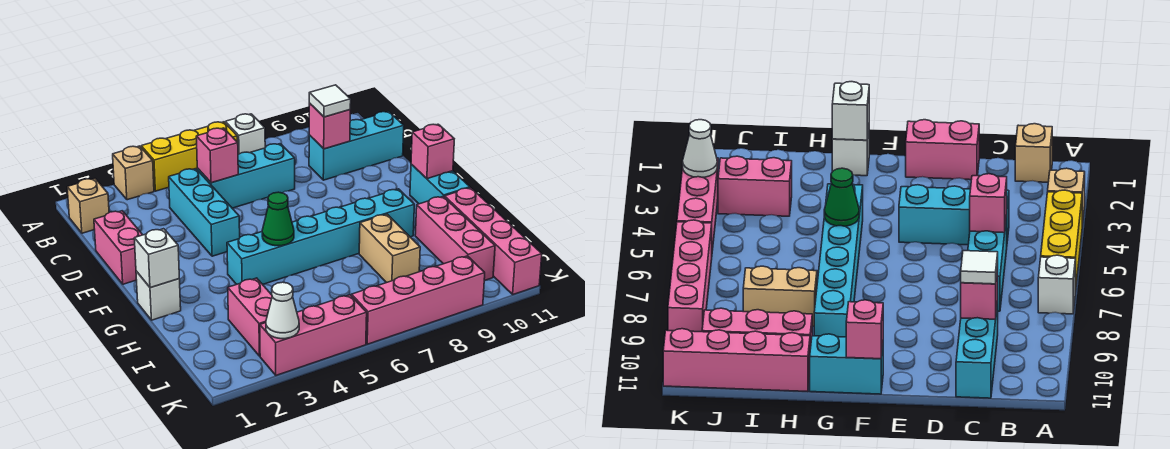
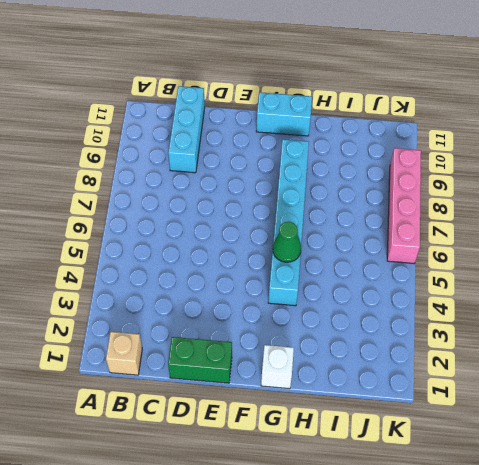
green brick D1:E1 level 1 -> pink brick D1:E1 level 1
none -> tan brick A3 level 1
none -> yellow brick A4:A6 level 1
none -> white brick A7 level 1

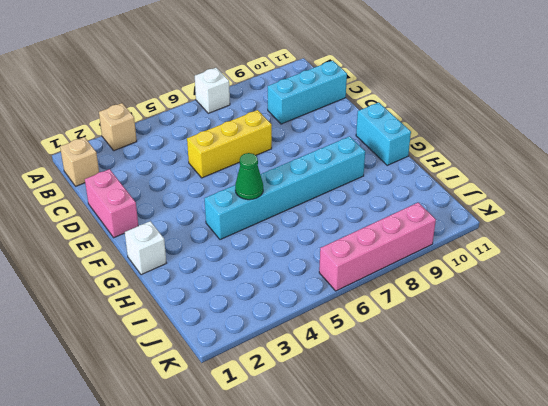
yellow brick D5:D7 level 1 -> yellow brick A4:A6 level 1
none -> cyan brick C4:E4 level 1
none -> cyan brick C5:C7 level 1
none -> tan brick H8:I8 level 1

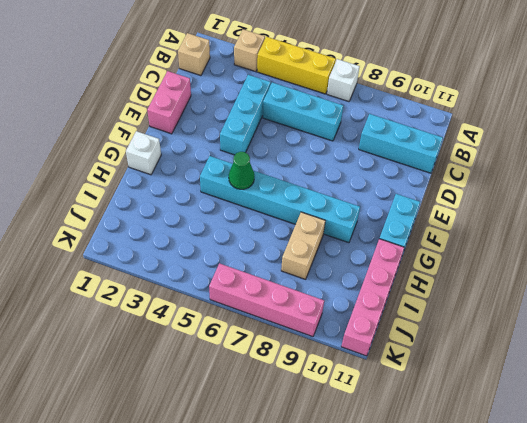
none -> pink brick H10:J10 level 1
none -> pink brick I3:J3 level 1
none -> pink brick K3:K5 level 1

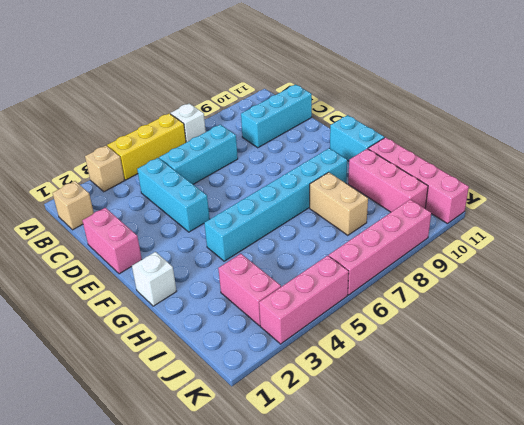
none -> pink brick C5 level 2
none -> pink brick C9 level 2
none -> pink brick F11 level 2

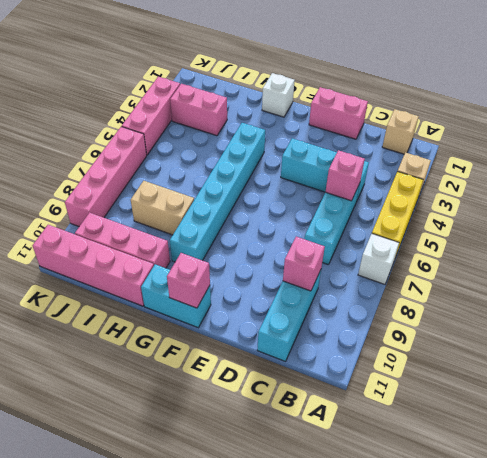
none -> white brick G1 level 2
none -> green cone G5 level 2
none -> white cone K3 level 2

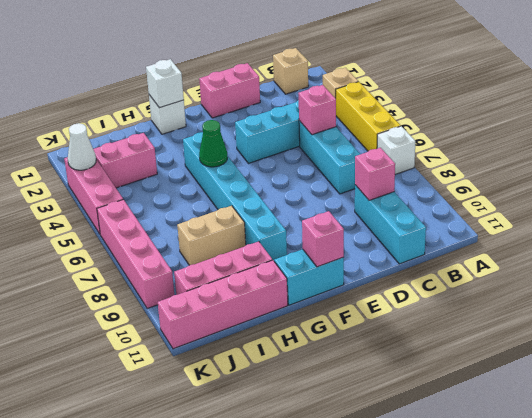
none -> white tile C9 level 3

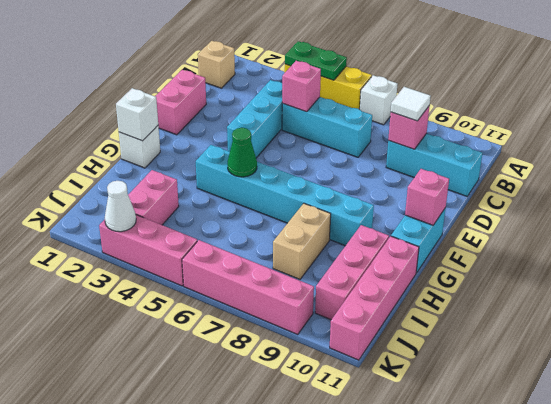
green plate A4:A5 level 2 -> none
none -> tan brick A3 level 1

